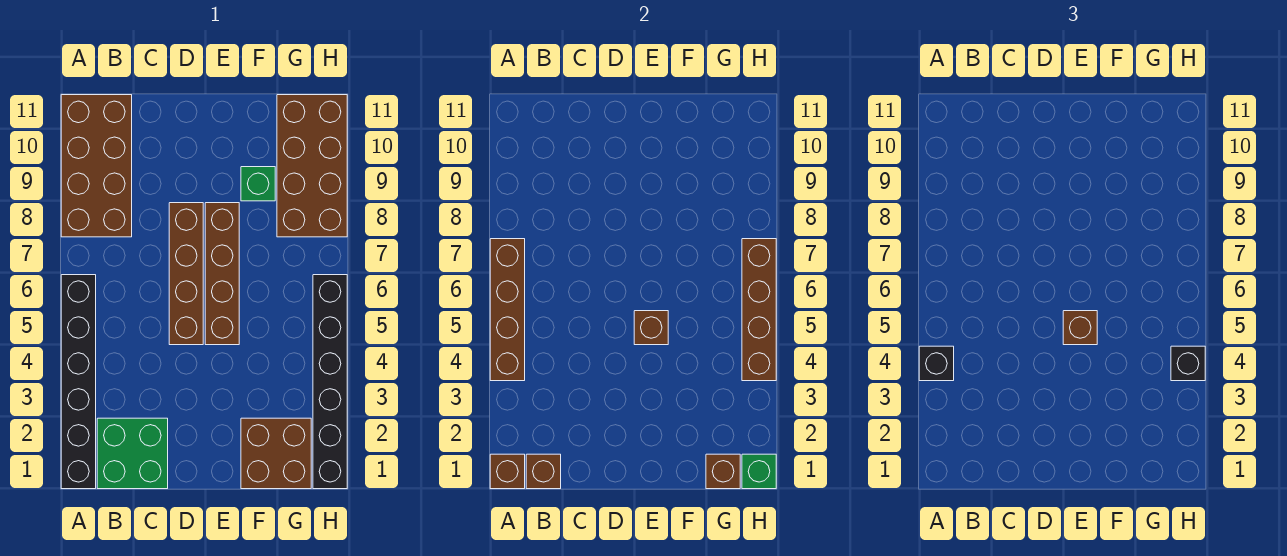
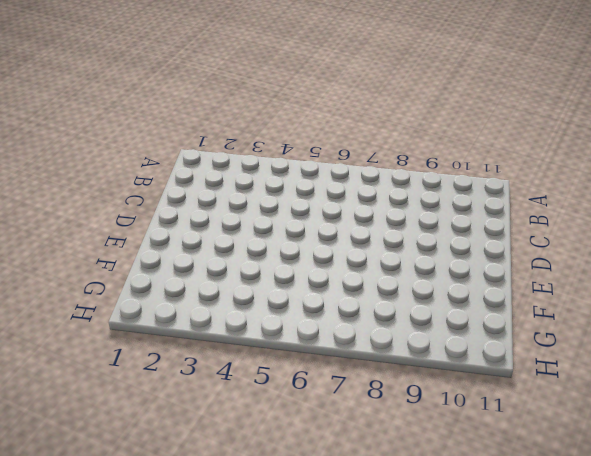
none -> black brick A1:A6 level 1
none -> brown brick A8:B11 level 1
none -> green brick B1:C2 level 1

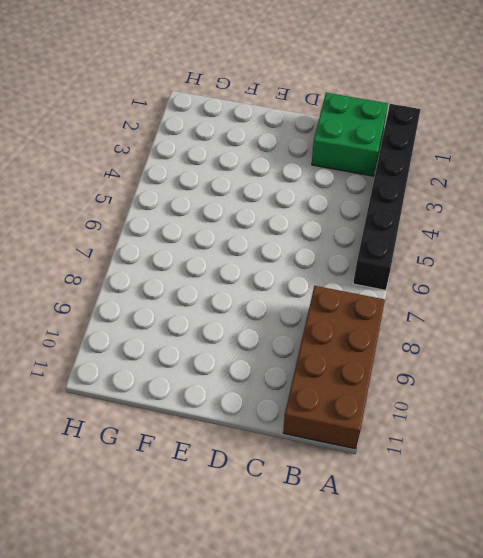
none -> brown brick D5:D8 level 1
none -> brown brick E5:E8 level 1
none -> brown brick F1:G2 level 1

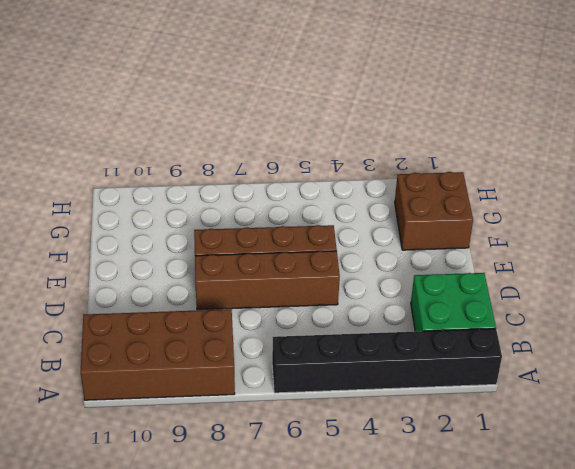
none -> green brick F9 level 1
none -> brown brick G8:H11 level 1
none -> black brick H1:H6 level 1

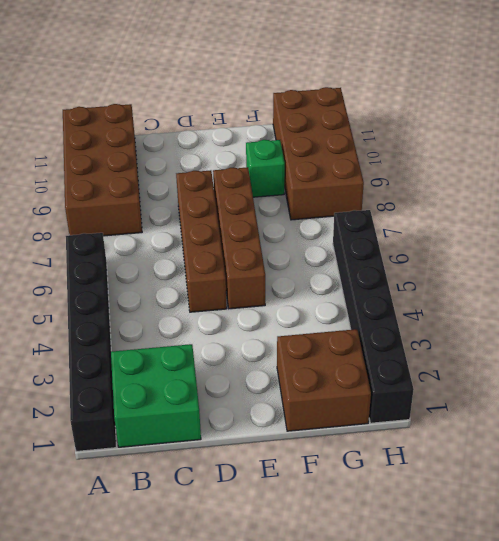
none -> brown brick A1 level 2
none -> brown brick A4:A7 level 2
none -> brown brick B1 level 2

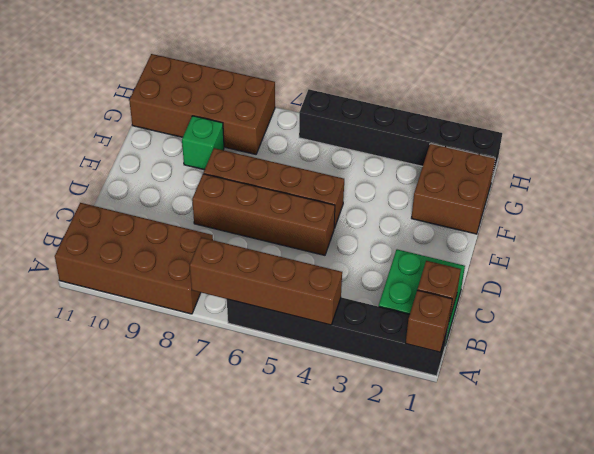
none -> brown brick E5 level 2
none -> brown brick G1 level 2
none -> green brick H1 level 2

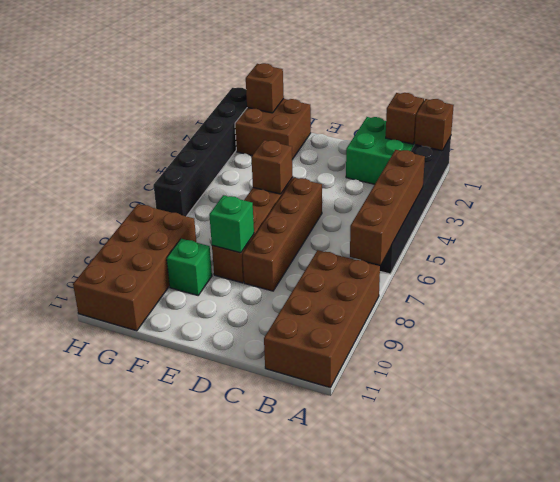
green brick E8 level 2 -> green brick H1 level 2
none -> brown brick H4:H7 level 2
none -> black brick A4 level 3
none -> brown brick E5 level 3

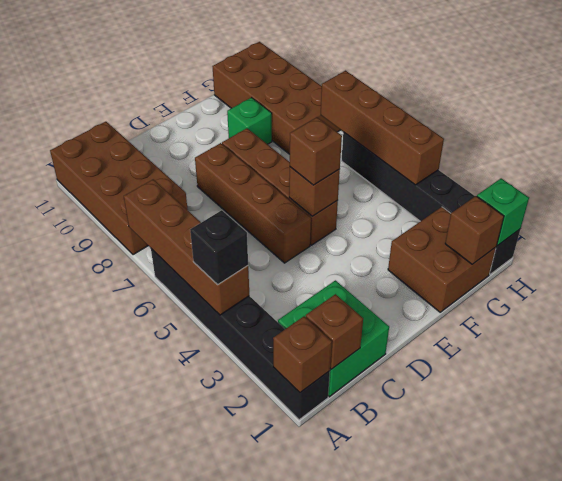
none -> black brick H4 level 3

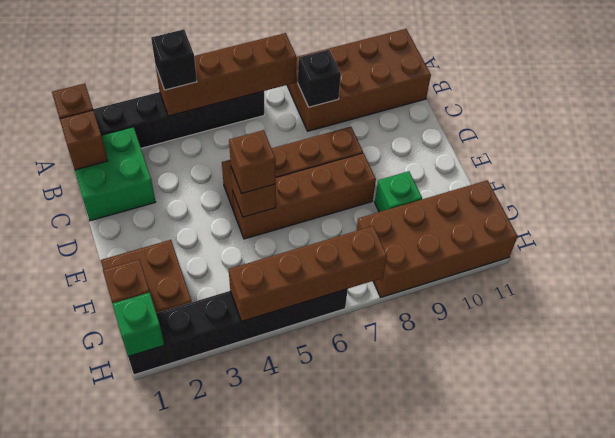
black brick B8 level 2 -> black brick H4 level 3

